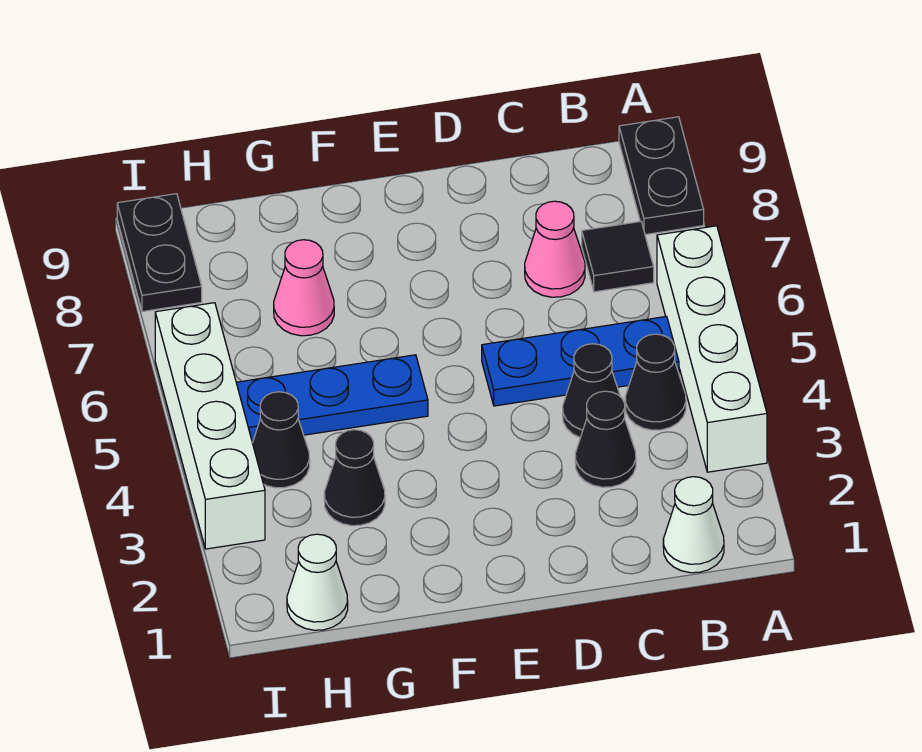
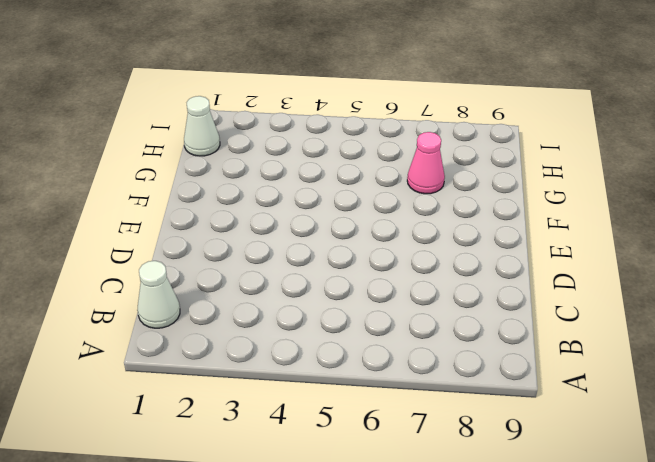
none -> white brick A3:A6 level 1
none -> black plate A8:A9 level 1
none -> black cone B4 level 1

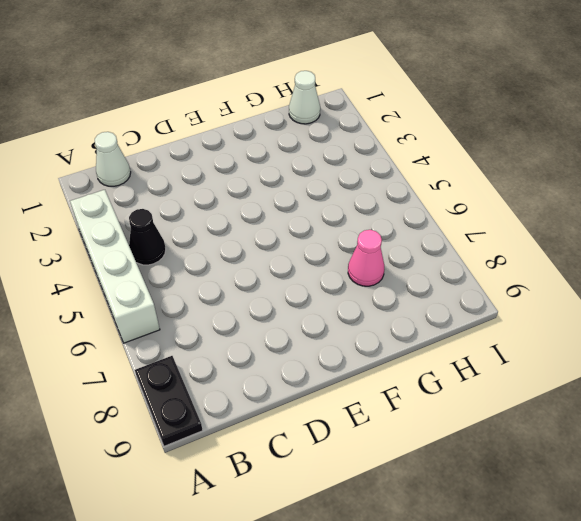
none -> blue plate B5:D5 level 1
none -> black tile B7 level 1
none -> black cone C3 level 1

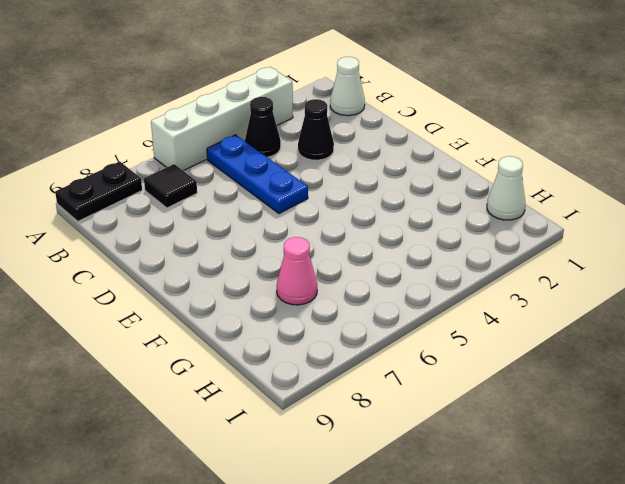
none -> black cone C4 level 1
none -> pink cone C7 level 1
none -> blue plate F5:H5 level 1

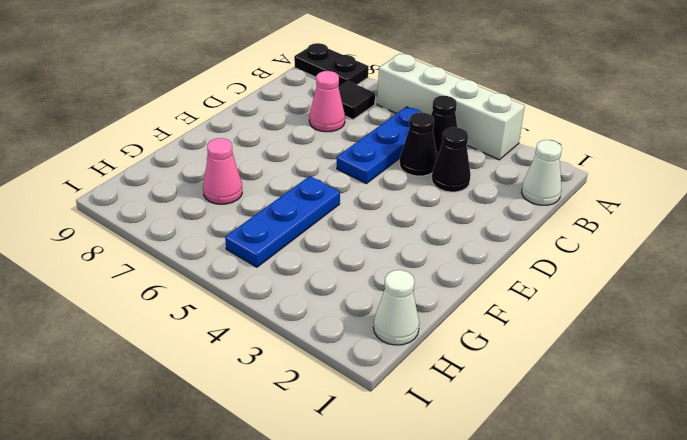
none -> black cone G3 level 1
none -> black cone H4 level 1
none -> white brick I3:I6 level 1

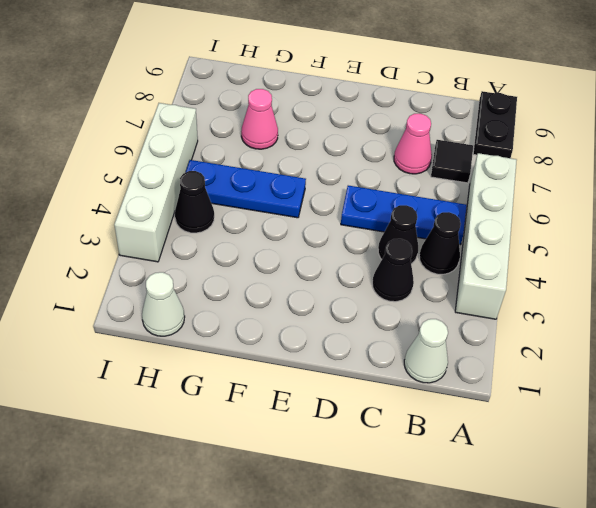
none -> black cone G3 level 1
none -> black plate I8:I9 level 1

